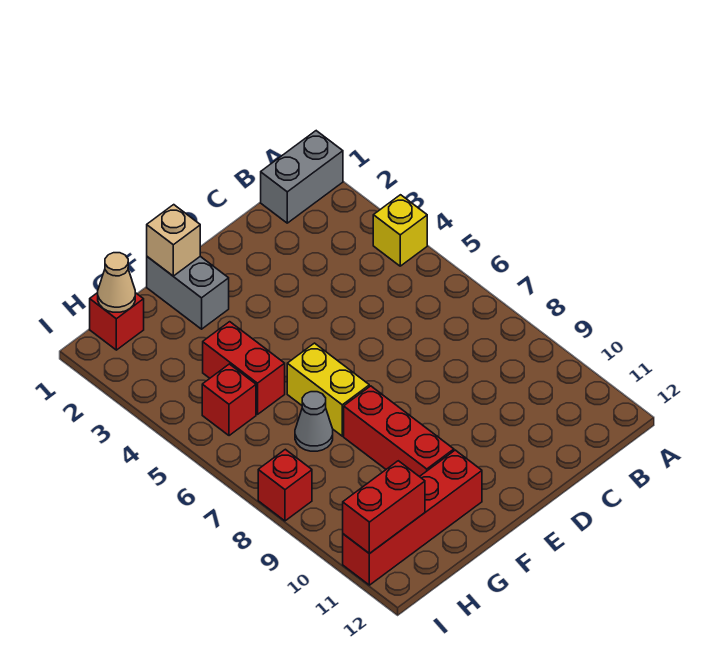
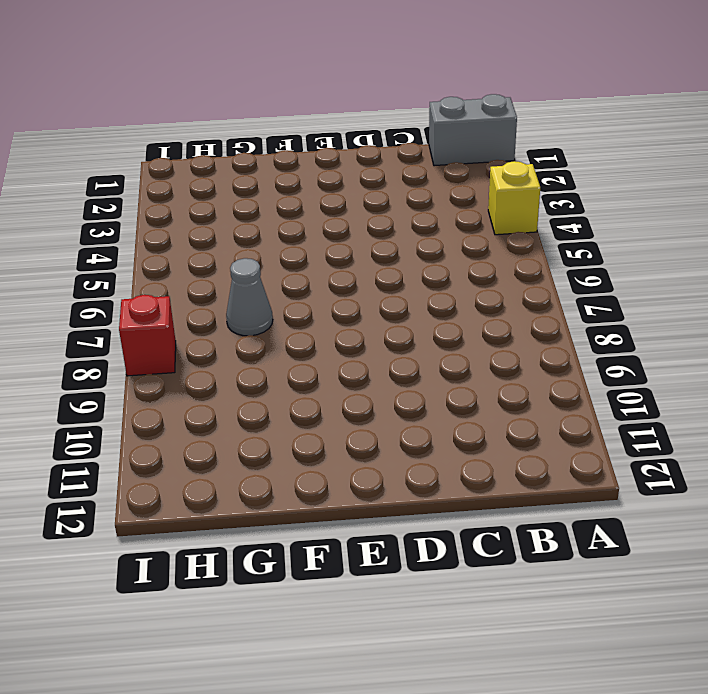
none -> grey brick F1:F2 level 1
none -> yellow brick F6:F7 level 1
none -> red brick F8:F10 level 1

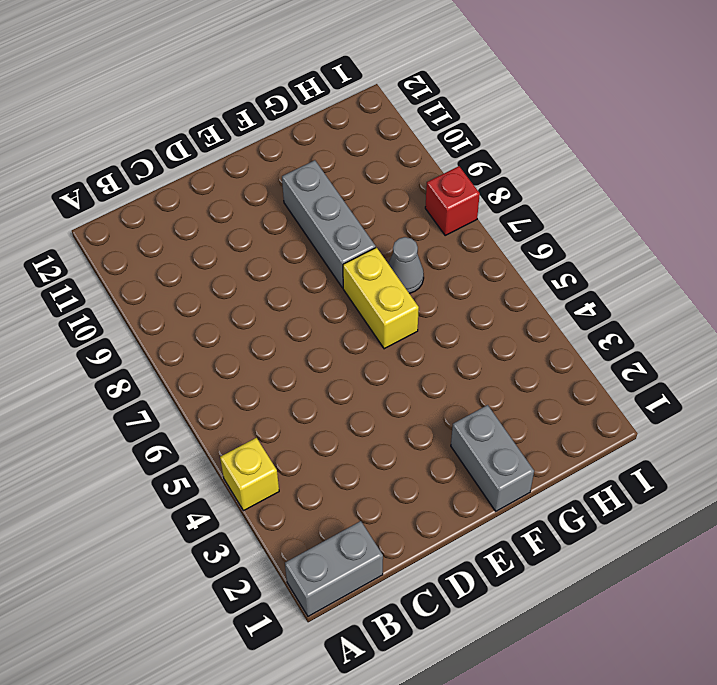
grey brick F8:F10 level 1 -> red brick F8:F10 level 1
none -> red brick F11:I11 level 1
none -> red brick G4:G5 level 1
none -> red brick H1 level 1

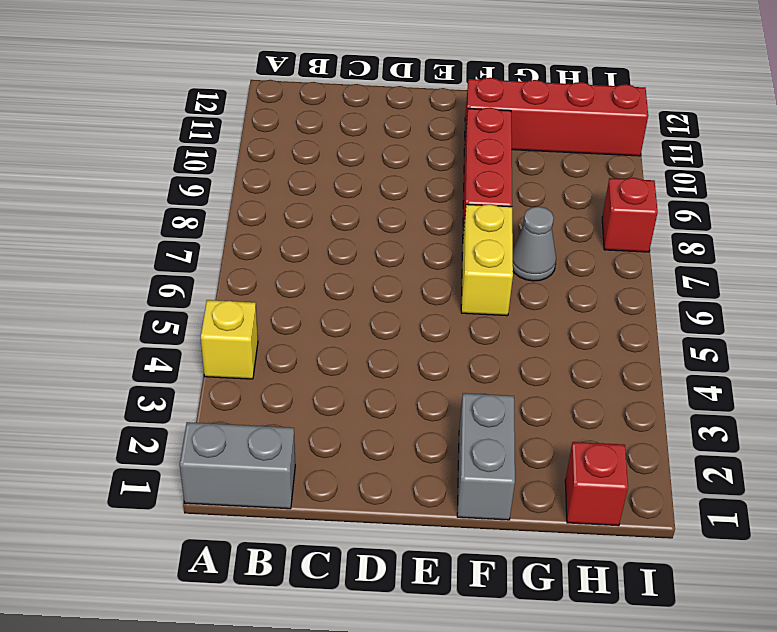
none -> red brick G4:G5 level 1
none -> red brick H5 level 1
none -> tan brick F1 level 2

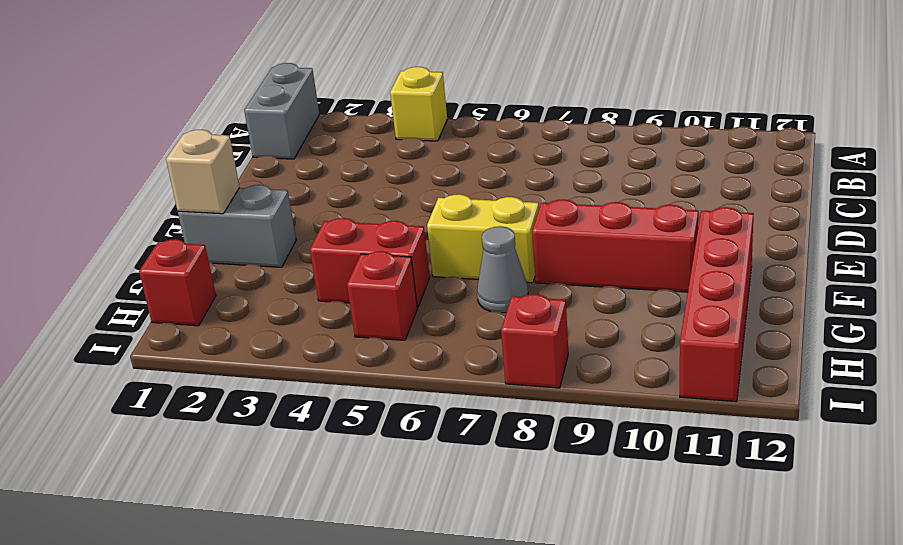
none -> tan cone H1 level 2
none -> red brick H11:I11 level 2

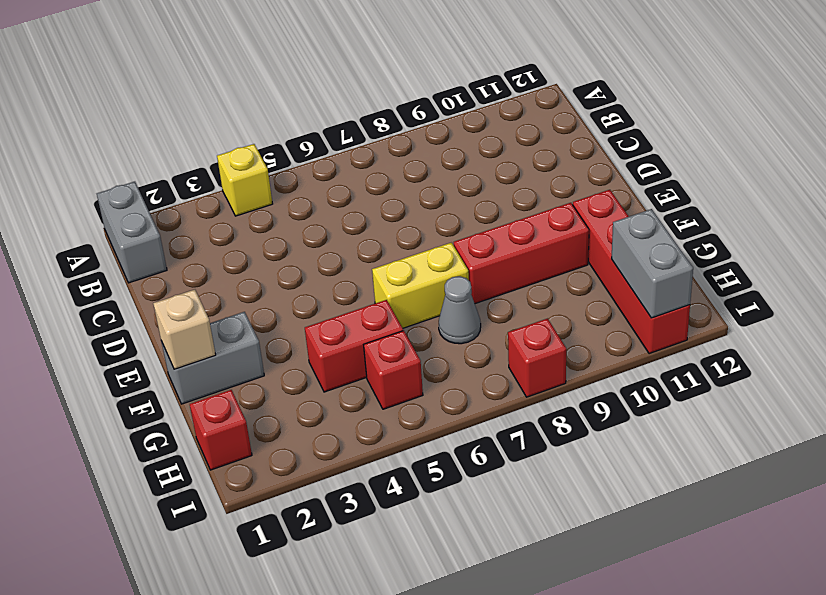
grey brick H11:I11 level 2 -> red brick H11:I11 level 2
none -> tan cone H1 level 2

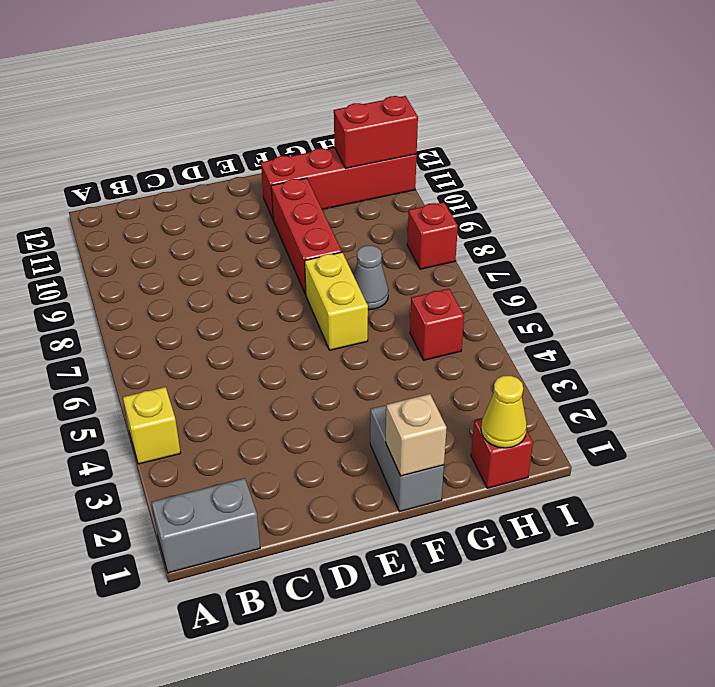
yellow cone H1 level 2 -> tan cone H1 level 2
none -> red brick G4:G5 level 1

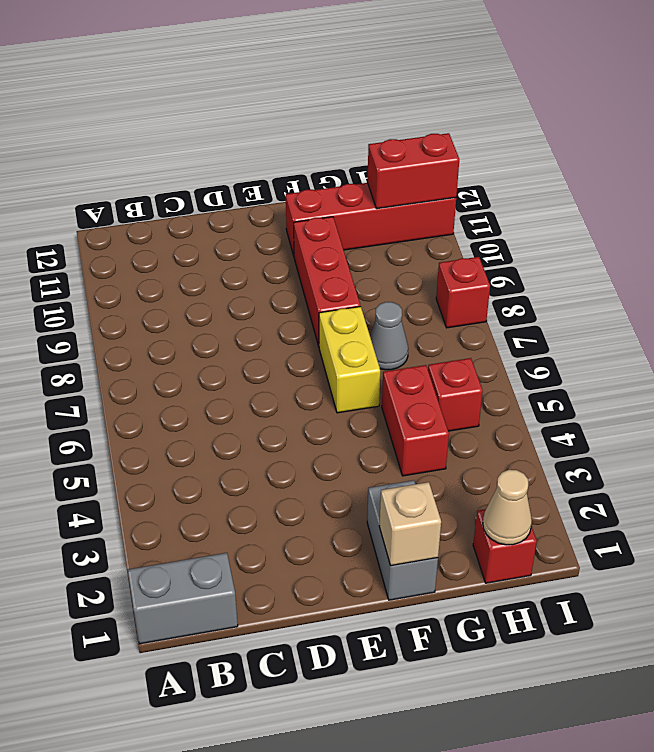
none -> yellow brick A4 level 1

